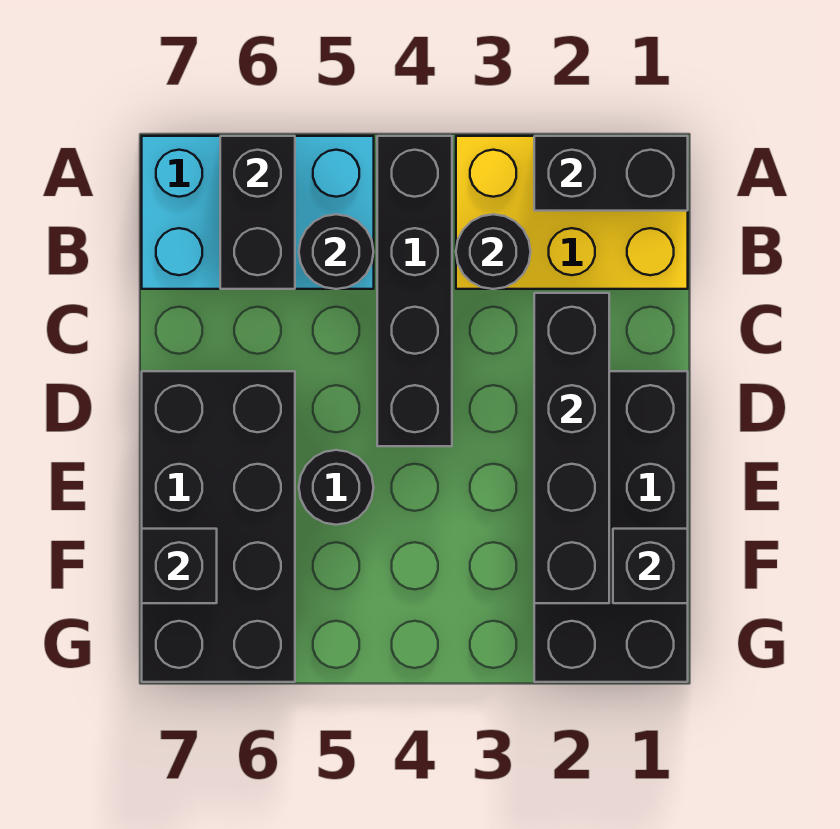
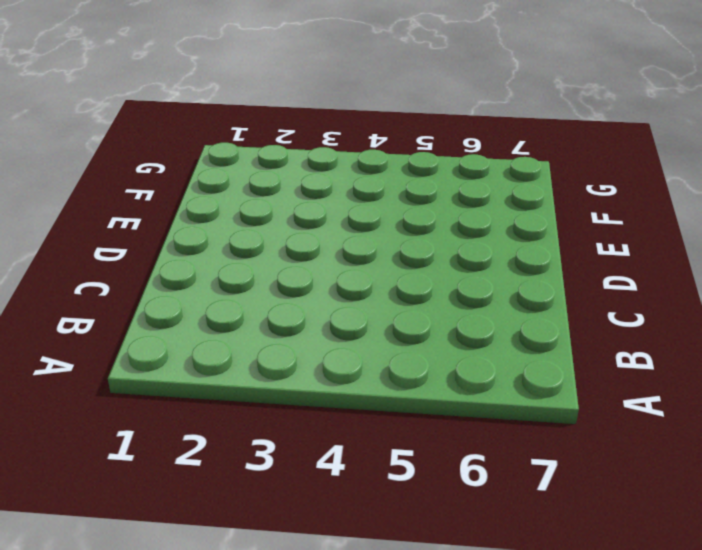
none -> yellow brick A1:B3 level 1
none -> black brick A4:D4 level 1
none -> cyan brick A5:B7 level 1

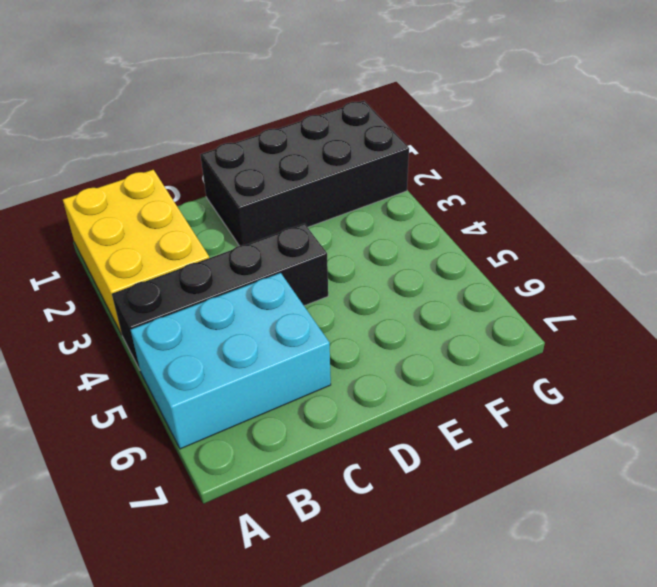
cyan brick A5:C6 level 1 -> cyan brick A5:B7 level 1
none -> black brick D6:G7 level 1
none -> black round brick E5 level 1
none -> black brick A1:A2 level 2

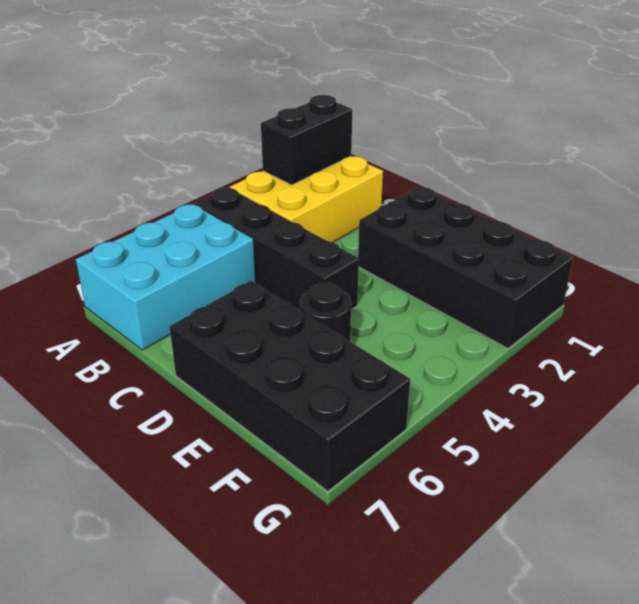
none -> black brick A6:B6 level 2
none -> black round brick B3 level 2
none -> black round brick B5 level 2

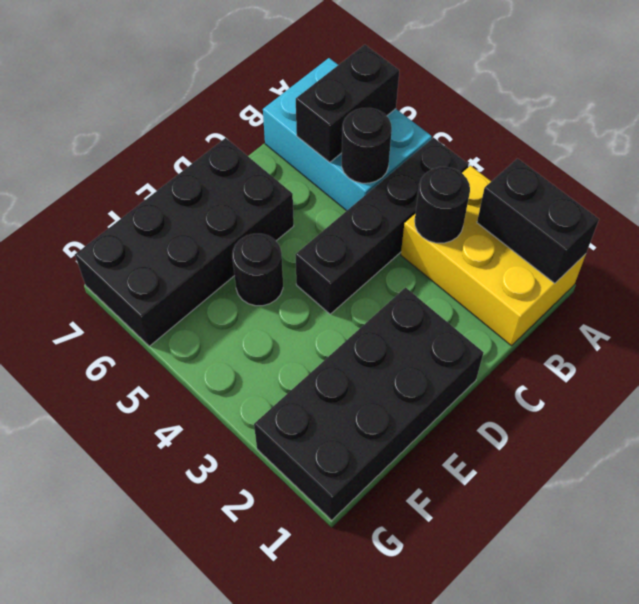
none -> black brick C2:F2 level 2
none -> black brick F1 level 2
none -> black brick F7 level 2

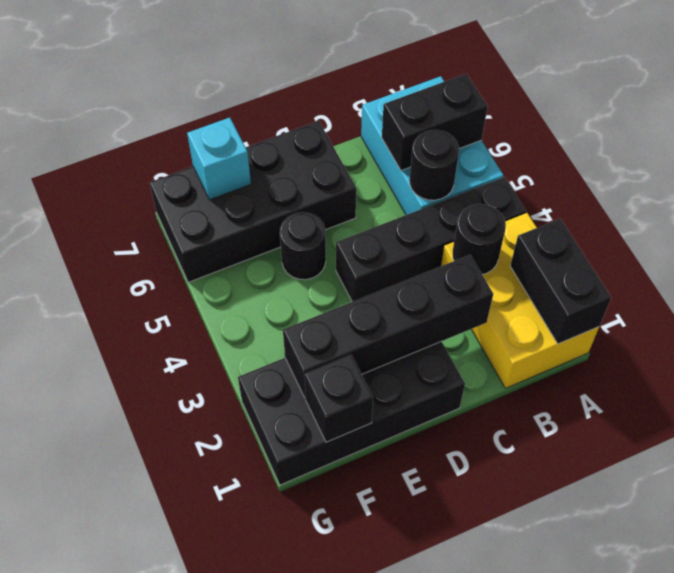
cyan brick F7 level 2 -> black brick F7 level 2

